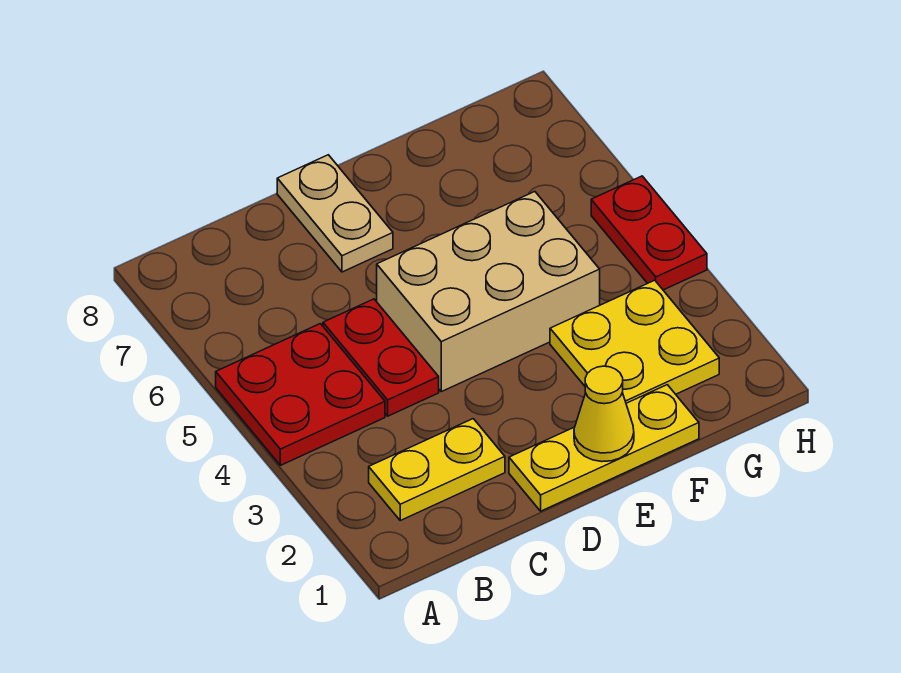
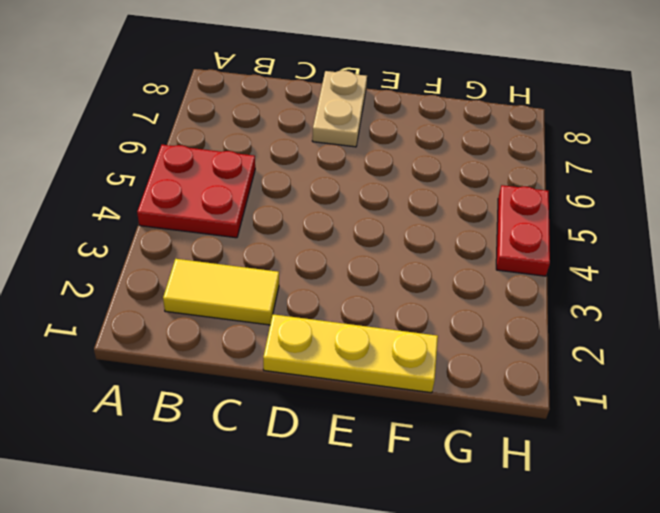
yellow tile B2:C2 level 1 -> yellow plate B2:C2 level 1
none -> red plate C4:C5 level 1
none -> tan brick D4:F5 level 1

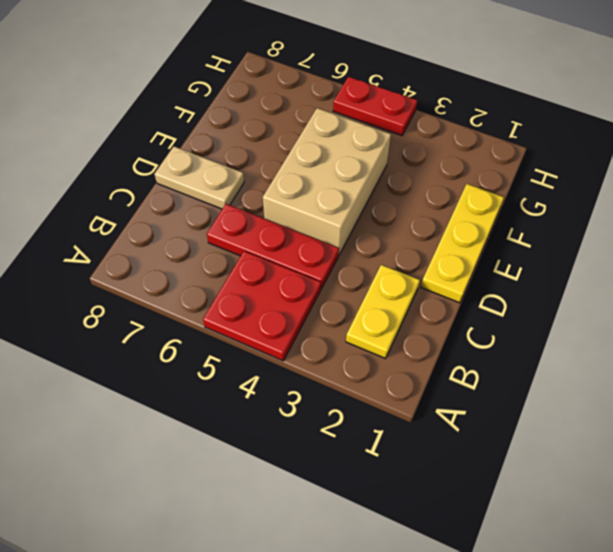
red plate C4:C6 level 1 -> red plate C4:C5 level 1
none -> yellow plate F2:G3 level 1
none -> yellow cone E1 level 2

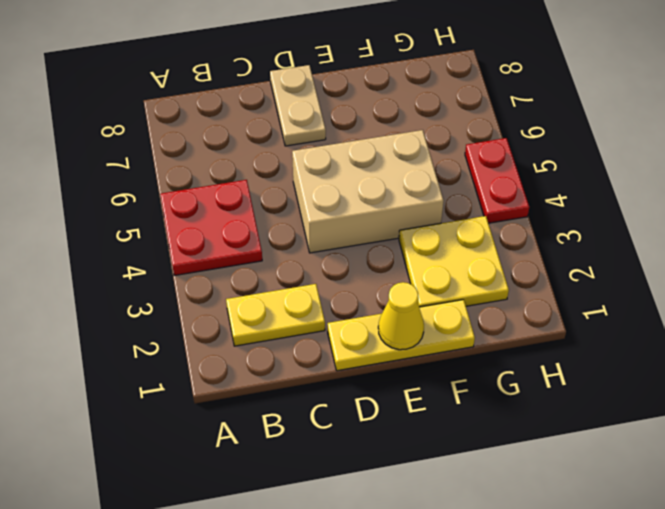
none -> red plate C4:C5 level 1

